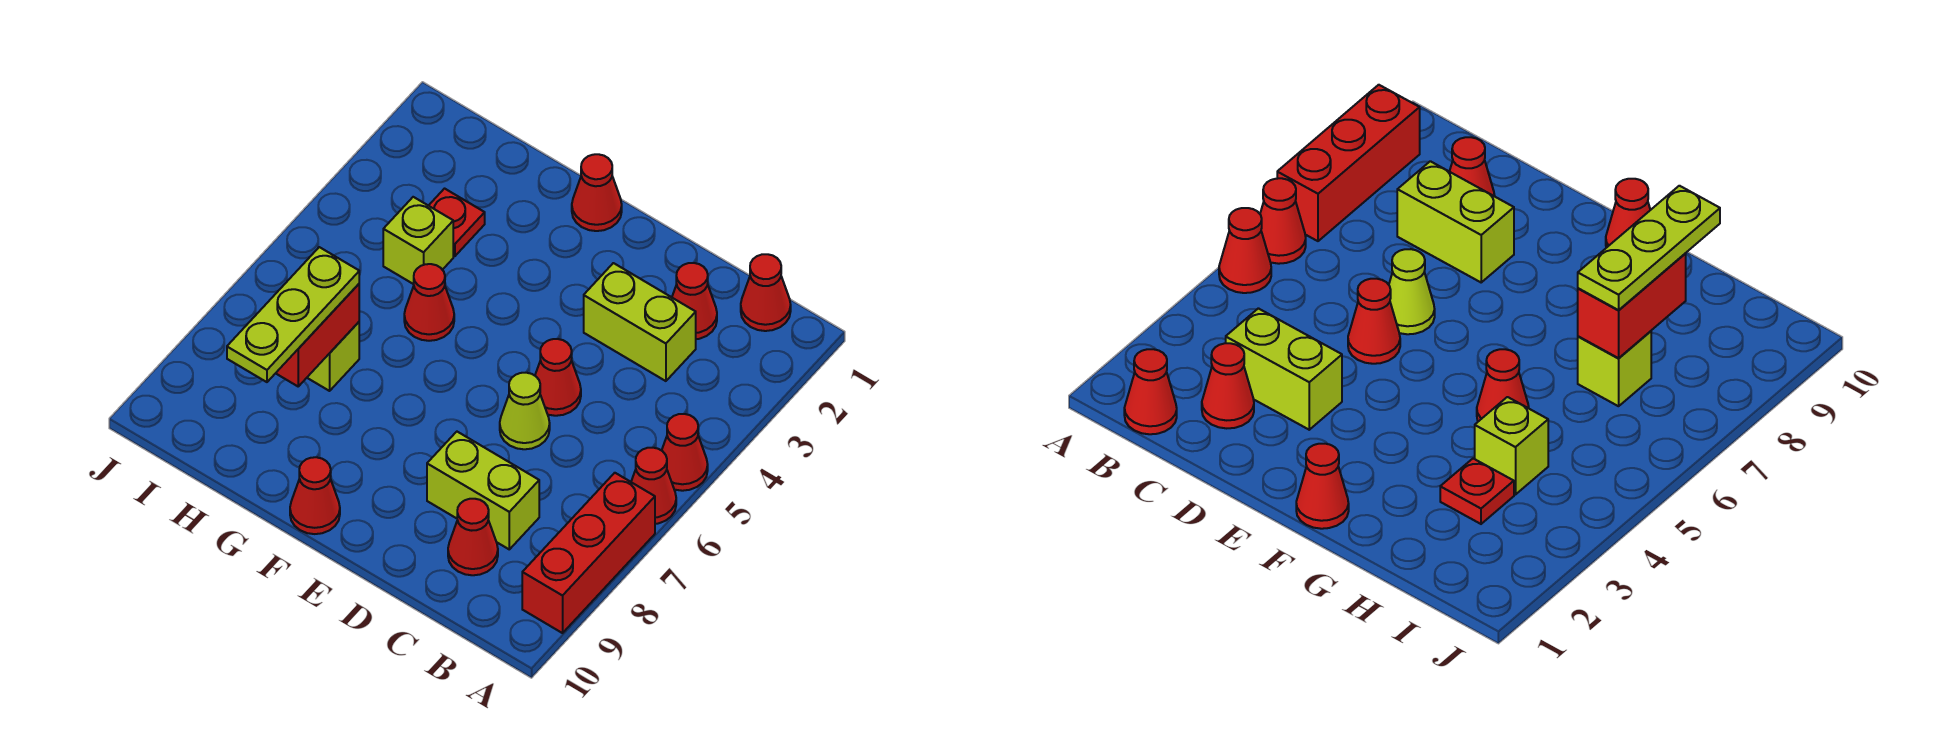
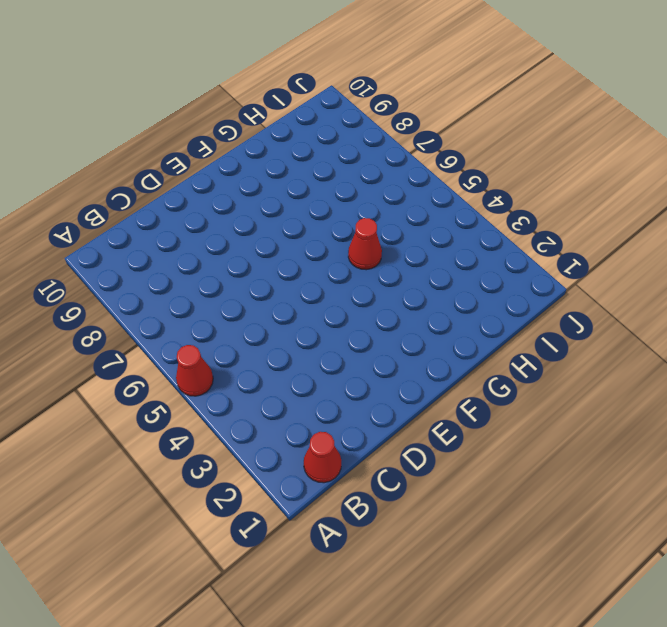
none -> red cone A6 level 1
none -> red brick A7:A9 level 1
none -> red cone C2 level 1

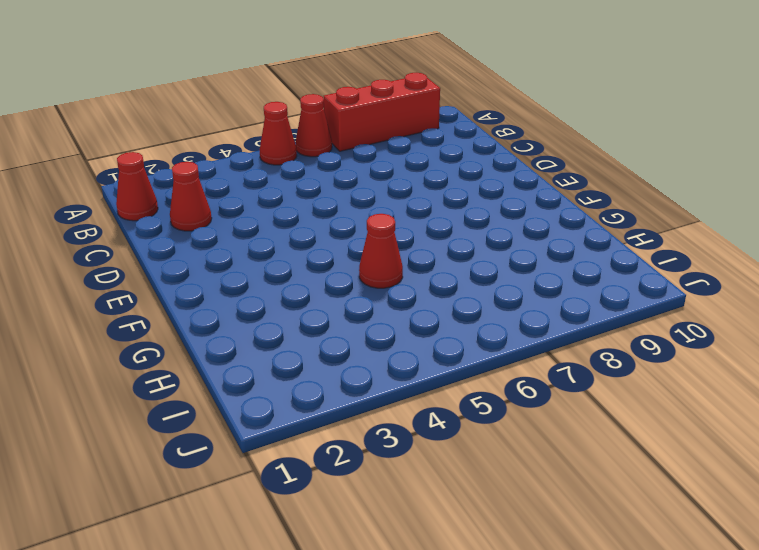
none -> lime brick C3:D3 level 1
none -> lime brick C8:D8 level 1
none -> red cone C9 level 1

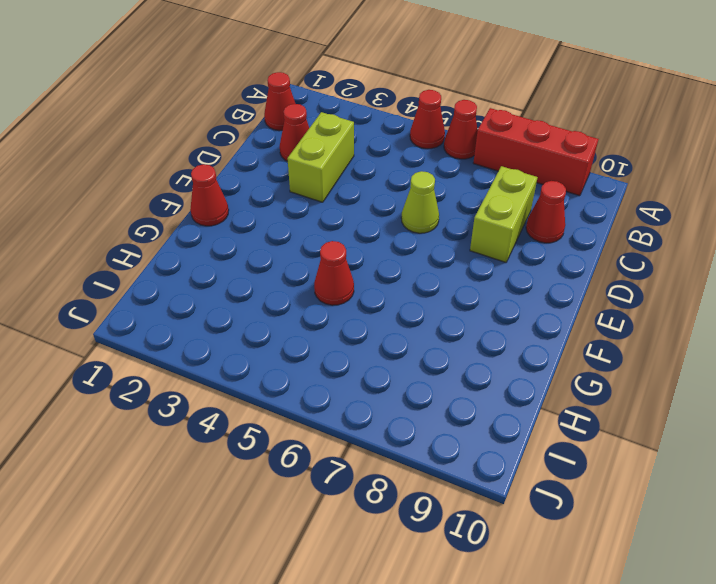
none -> red cone D5 level 1
none -> red cone F10 level 1
none -> red plate H3 level 1

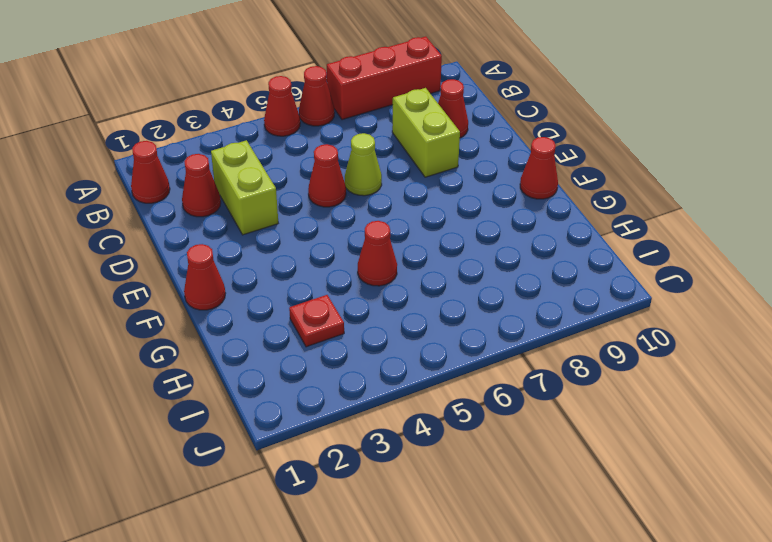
none -> lime brick H4 level 1
none -> lime brick H7 level 1
none -> red brick H7:H8 level 2

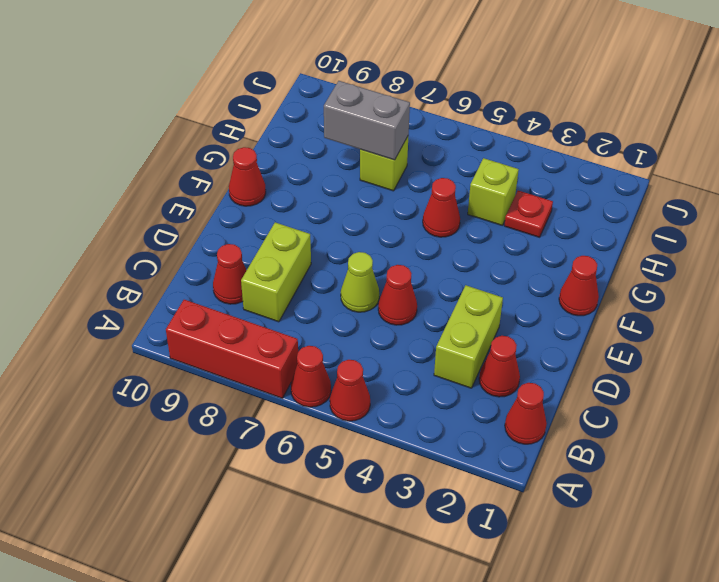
grey brick H7:H8 level 2 -> red brick H7:H8 level 2
none -> lime plate H7:H9 level 3

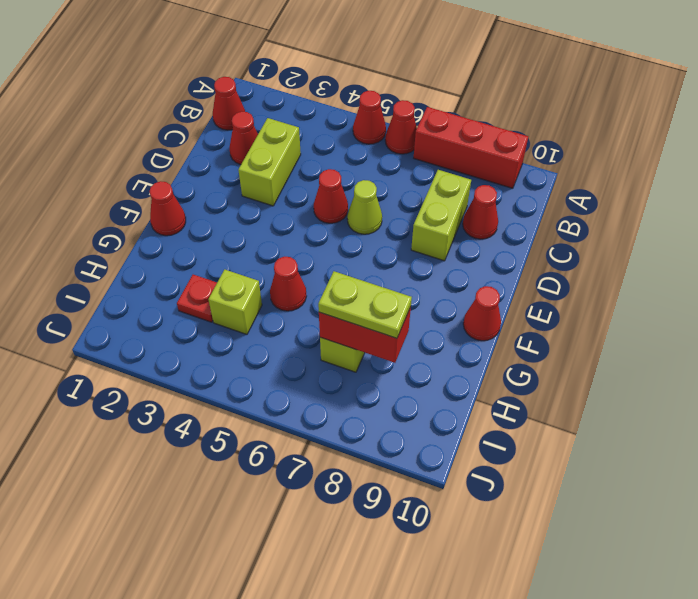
lime plate H7:H8 level 3 -> lime plate H7:H9 level 3

